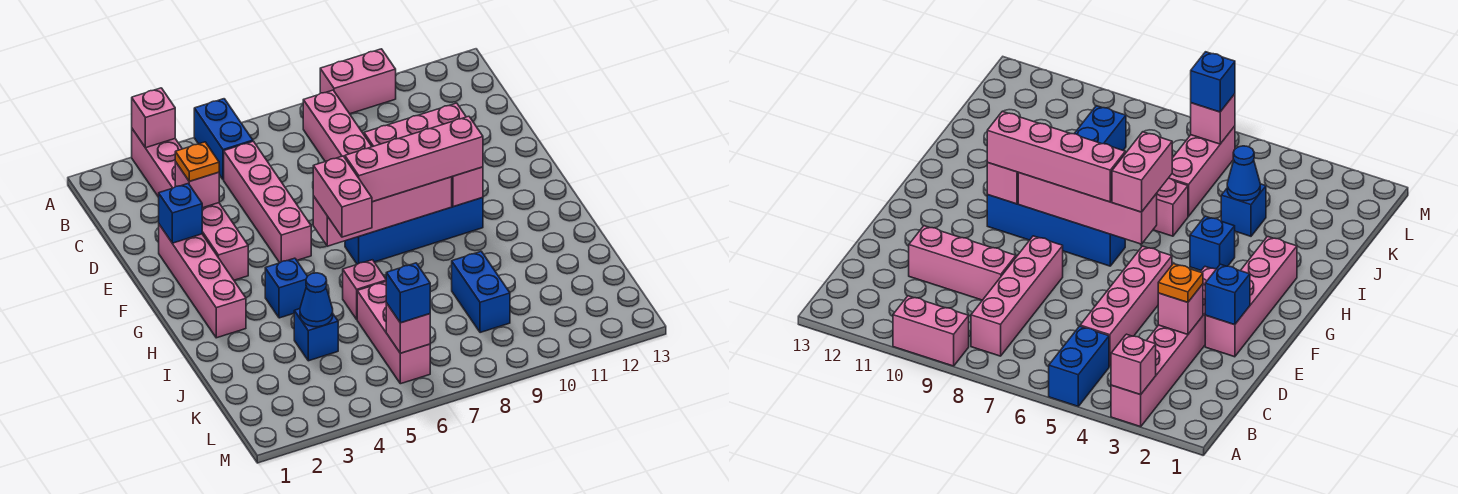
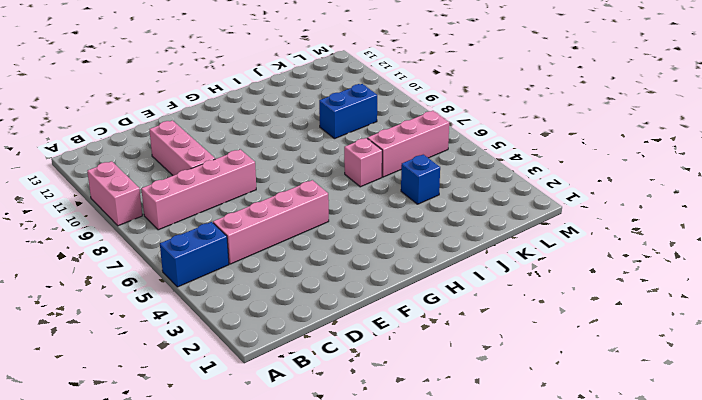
none -> pink brick A3:F3 level 1
none -> pink brick E2:H2 level 1
none -> blue brick G7:G10 level 1

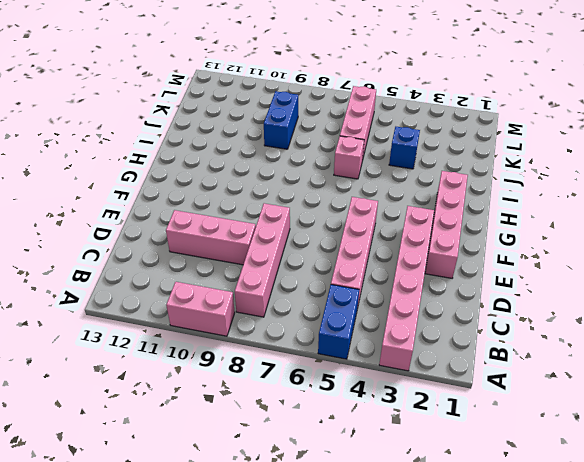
none -> blue brick G7:G10 level 1
none -> blue brick H4 level 1
none -> pink brick A3 level 2

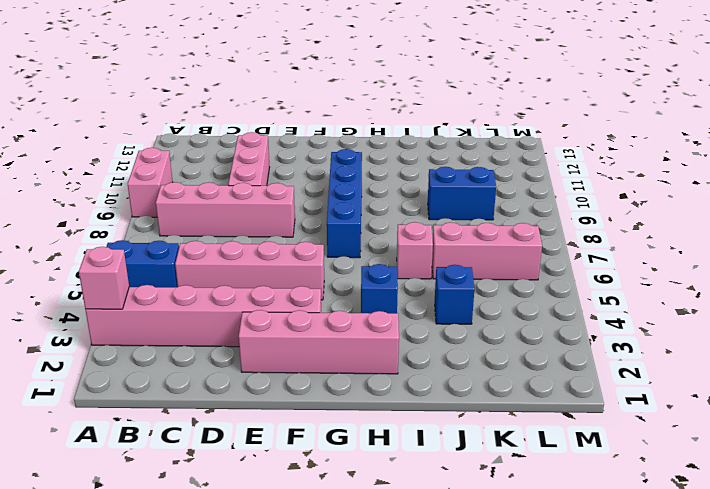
none -> pink brick D3 level 2
none -> blue brick E2 level 2
none -> pink brick G6:G9 level 2

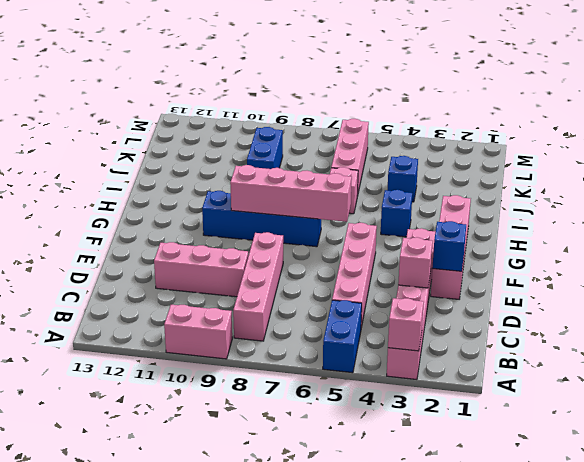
none -> pink brick G10 level 2
none -> blue cone J4 level 2
none -> pink brick L6 level 2

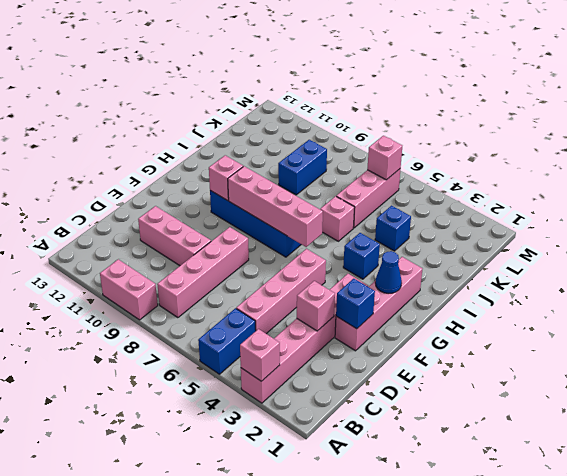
blue cone G2 level 2 -> blue cone J4 level 2
none -> orange plate D3 level 3
none -> pink brick G6:H6 level 3
none -> pink brick G7:G10 level 3

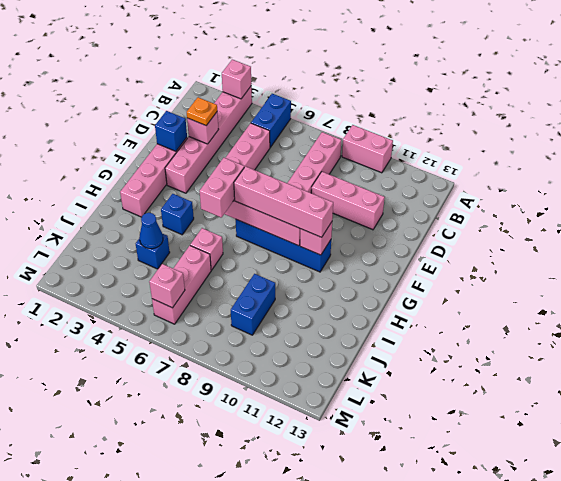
none -> blue brick L6 level 3

